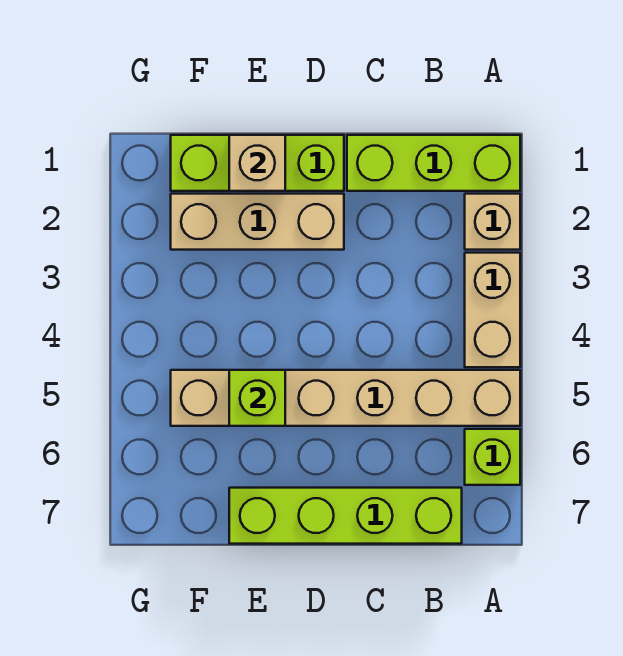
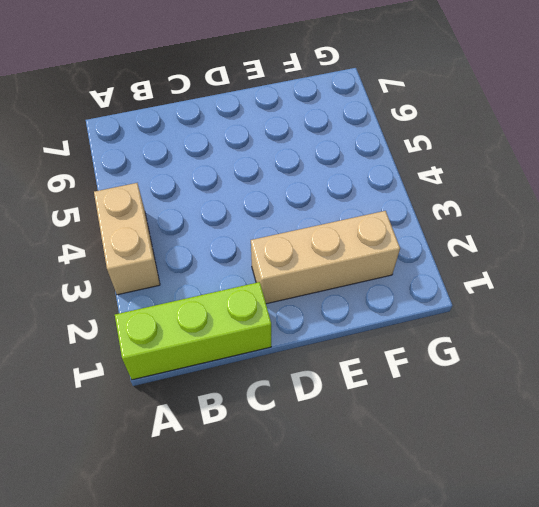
none -> tan brick A2 level 1
none -> tan brick A5:F5 level 1

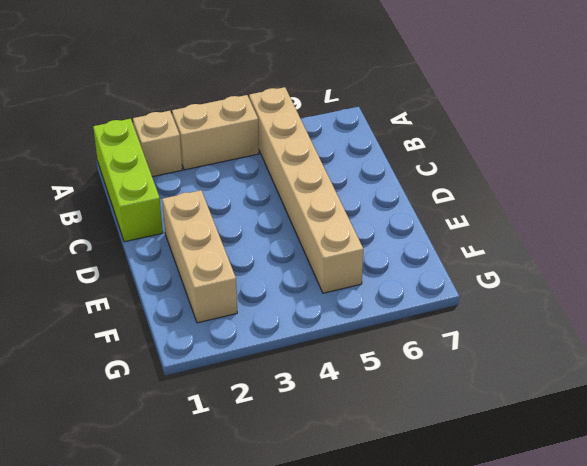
none -> lime brick A6 level 1
none -> lime brick B7:E7 level 1

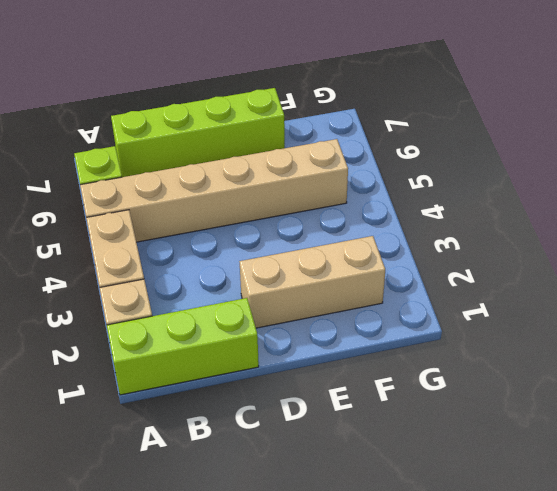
none -> lime brick D1:F1 level 1
none -> tan brick E1 level 2

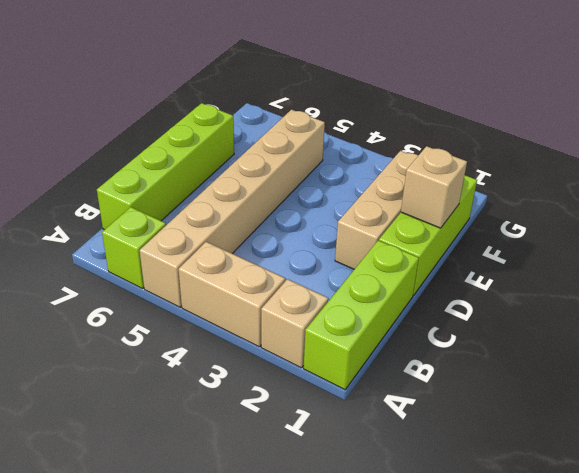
none -> lime brick E5 level 2

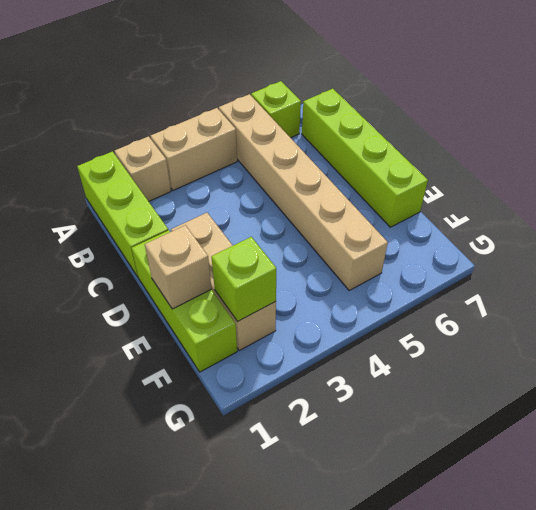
lime brick F2 level 2 -> lime brick E5 level 2

